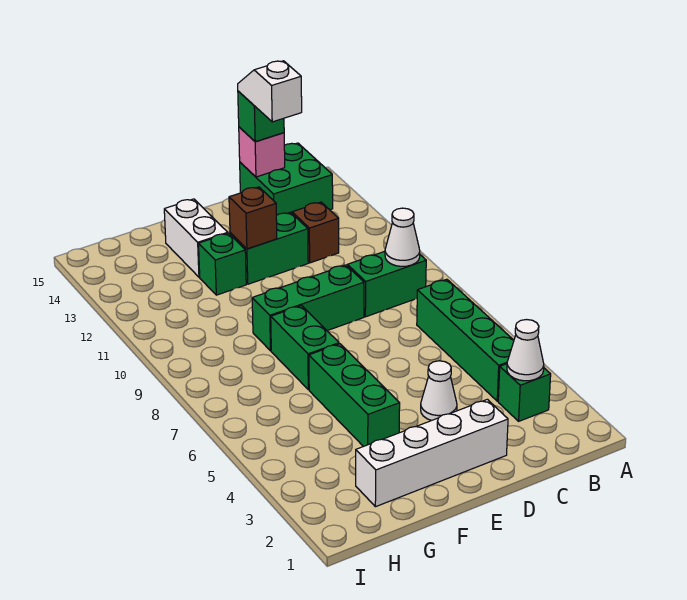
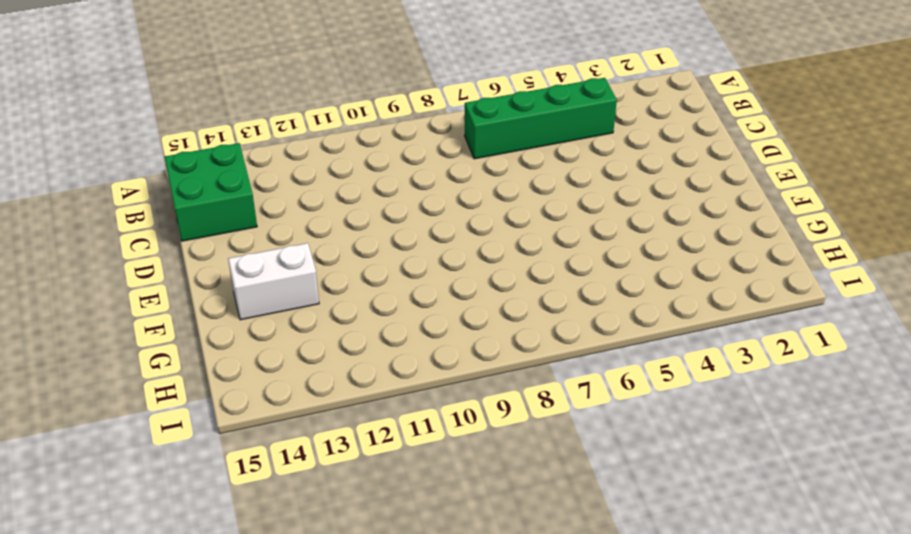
none -> green brick B3 level 1
none -> green brick B9:C9 level 1
none -> brown brick C12 level 1

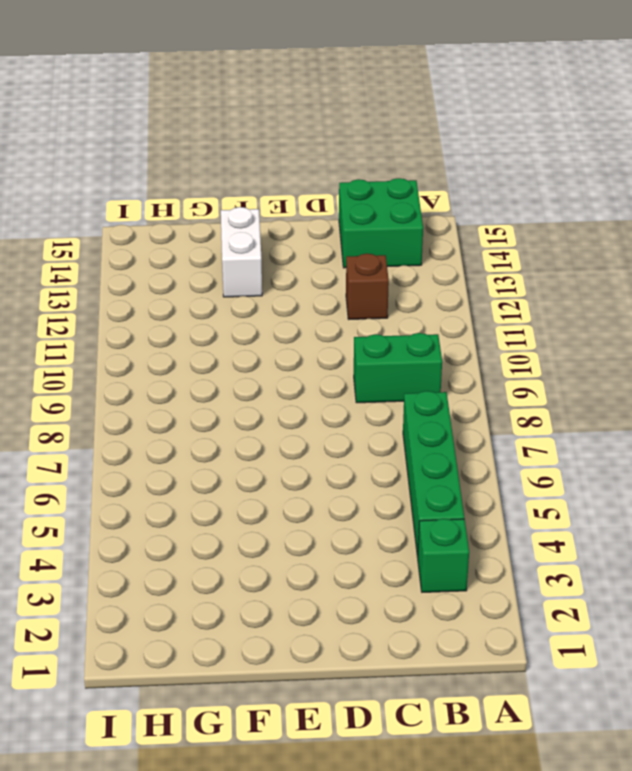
none -> white brick D2:G2 level 1
none -> white cone D4 level 1
none -> green brick D9:F9 level 1

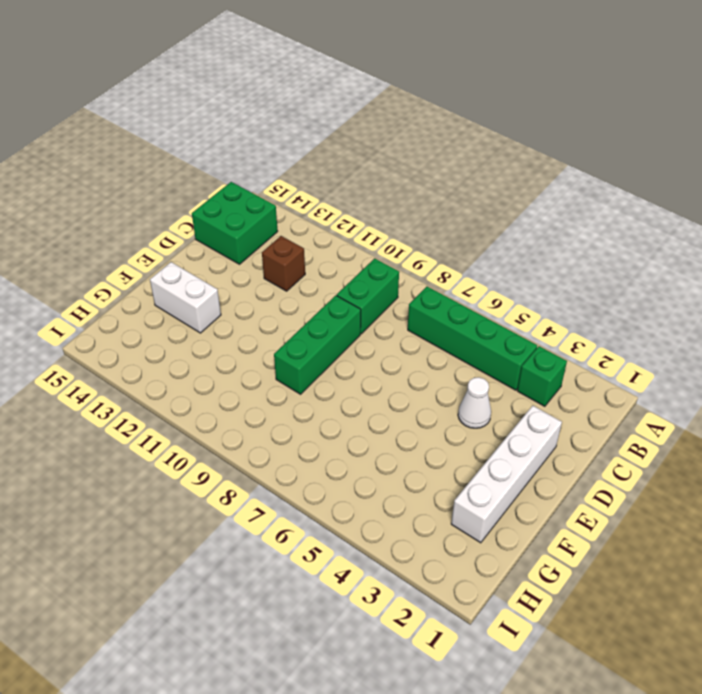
none -> green brick D12:E12 level 1
none -> green brick F4:F6 level 1
none -> green brick F7:F8 level 1

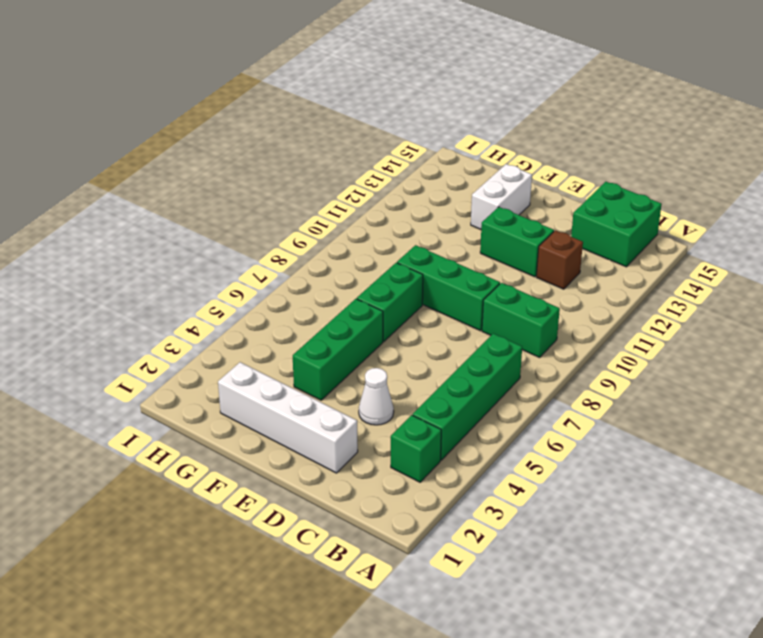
none -> green brick F12 level 1
none -> white cone B3 level 2
none -> white cone B9 level 2

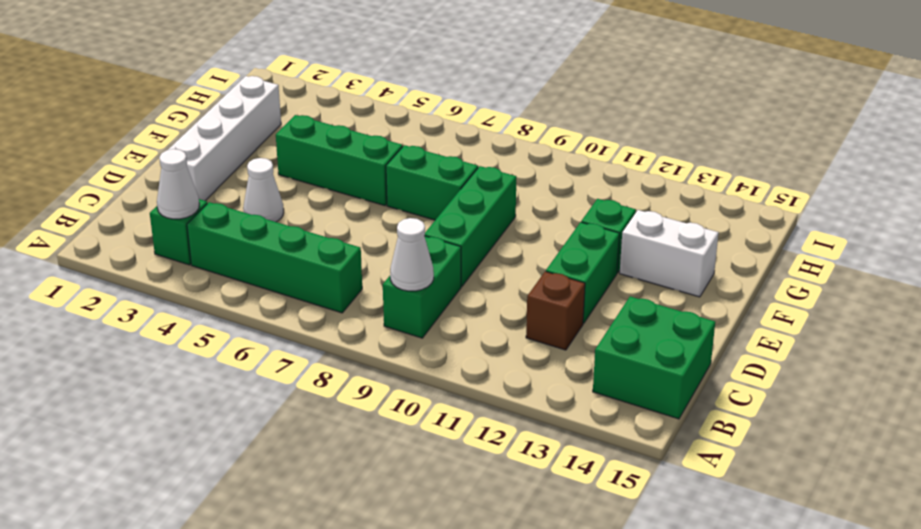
none -> pink brick C15 level 2
none -> brown brick E12 level 2
none -> green brick C15 level 3

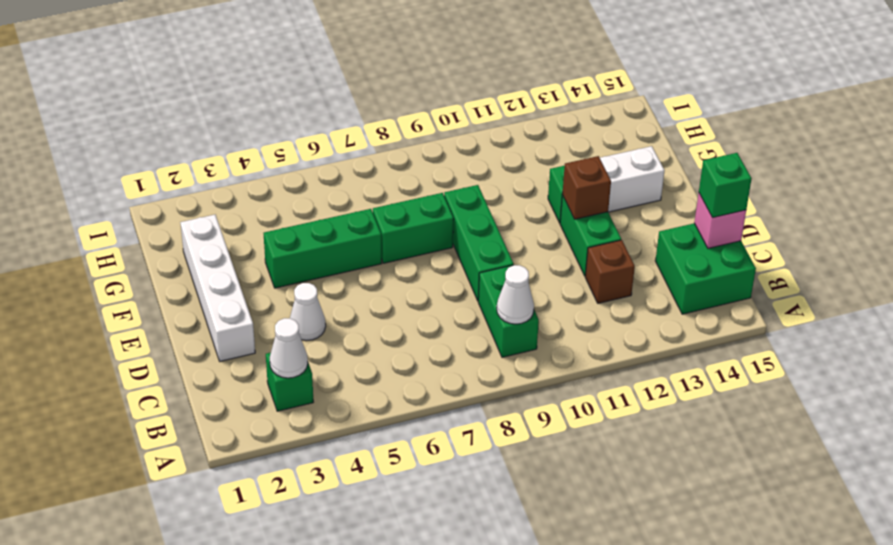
none -> green brick B4:B7 level 1
none -> white slope C14:C15 level 4 top 14

